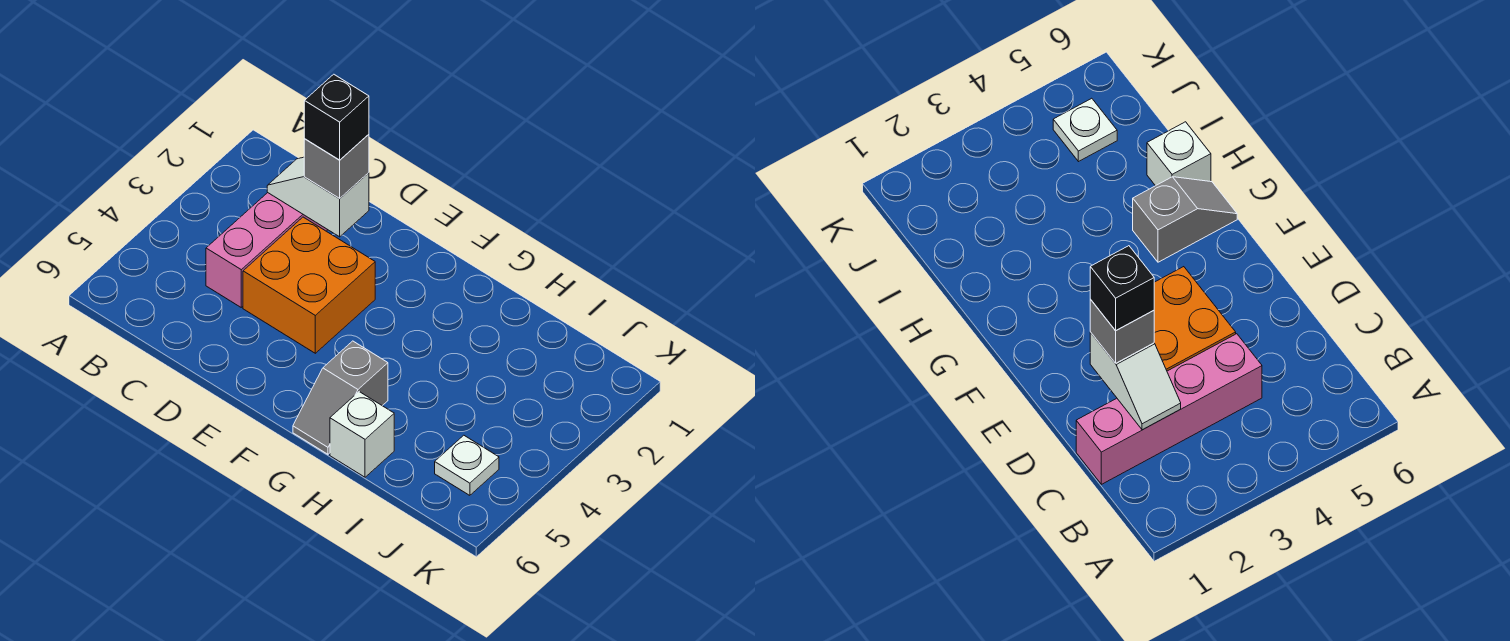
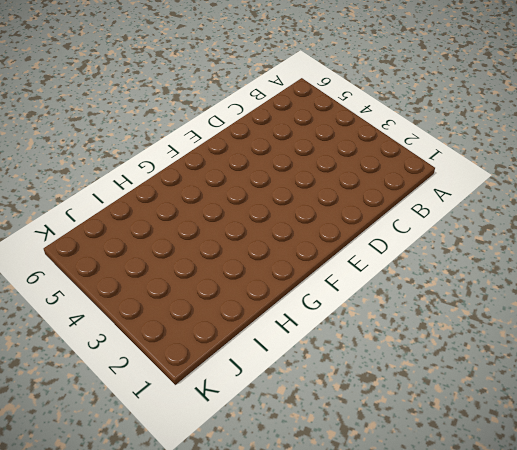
none -> pink brick C1:C4 level 1
none -> orange brick D3:E4 level 1

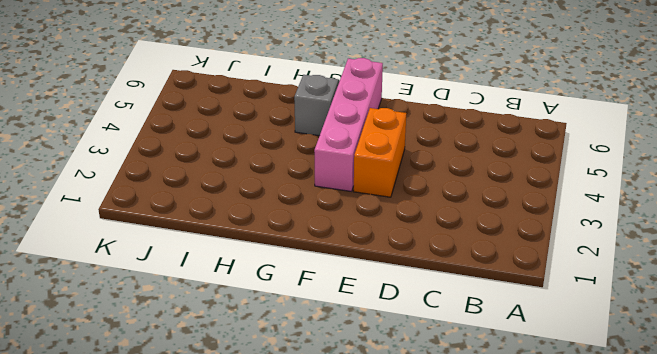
orange brick E3:E4 level 1 -> orange brick D3:E4 level 1
pink brick F3:F6 level 1 -> pink brick C1:C4 level 1
none -> white brick H6 level 1
none -> white plate J5 level 1

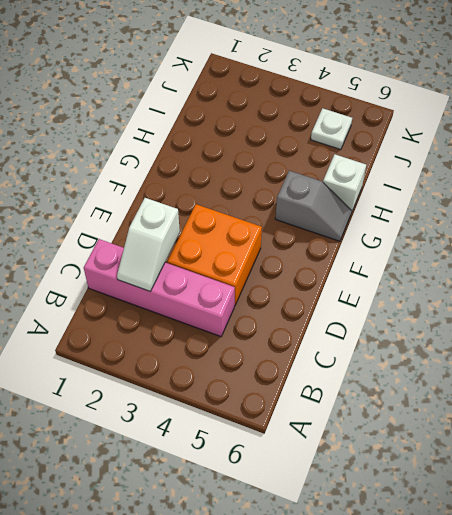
none -> grey brick D2 level 3
none -> black brick D2 level 4

